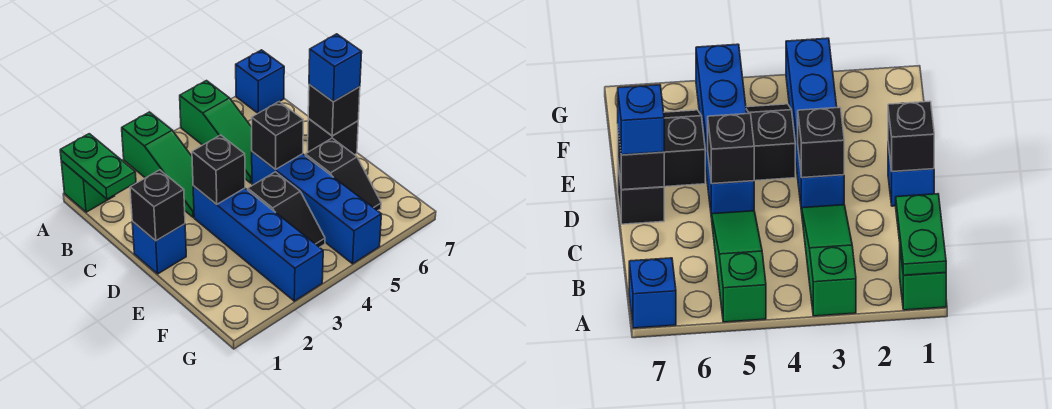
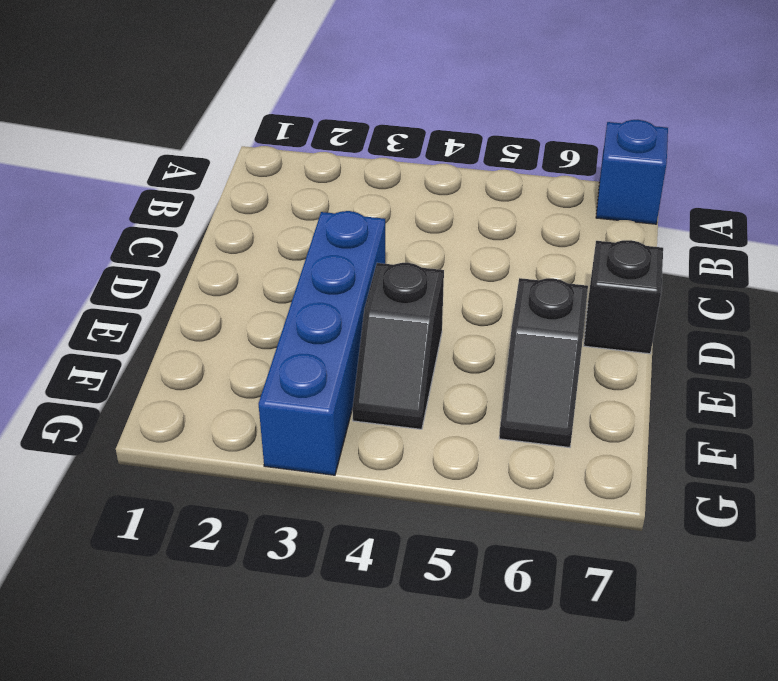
none -> green brick A1 level 1
none -> green slope A3:C3 level 1 top A
none -> green slope A5:C5 level 1 top A

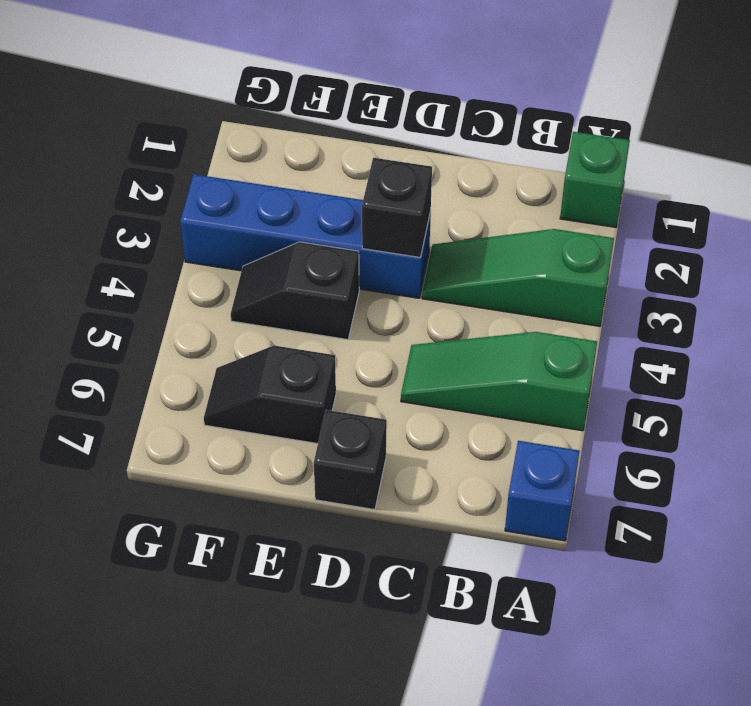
none -> blue brick D1 level 1
none -> blue brick D5:G5 level 1
none -> green plate A1:B1 level 2

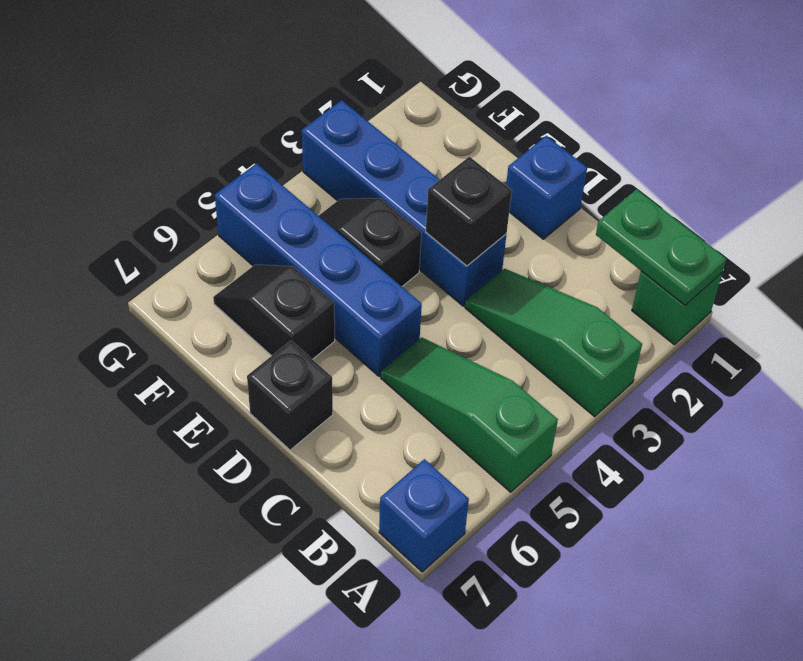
none -> black brick D1 level 2
none -> black brick D5 level 2
none -> black brick D7 level 2

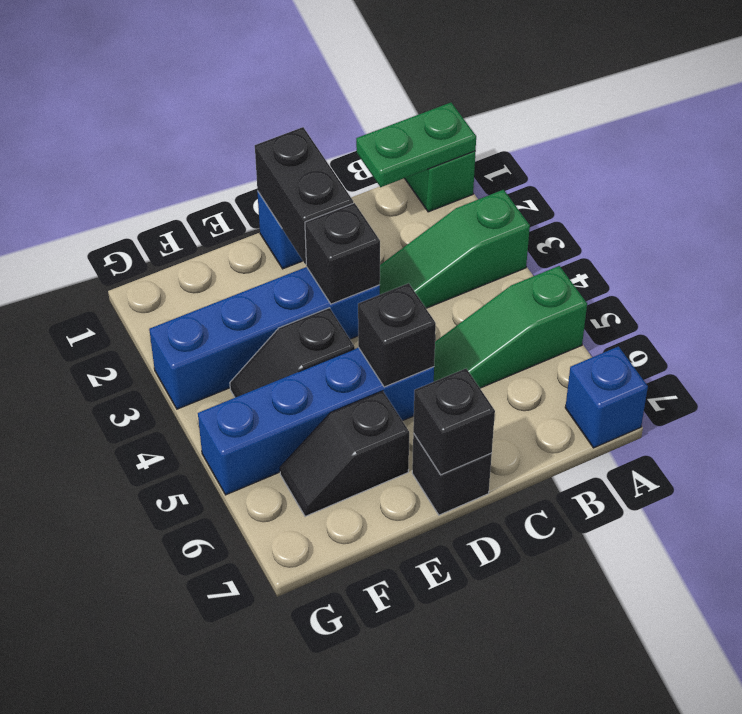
black brick D1:D2 level 2 -> black brick D1 level 2
none -> blue brick D7 level 3

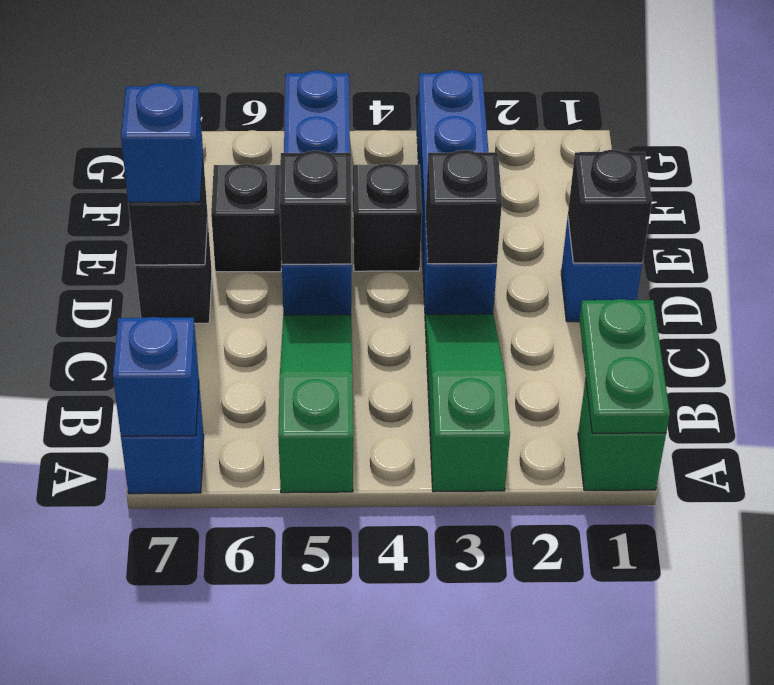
blue brick A7 level 2 -> none

